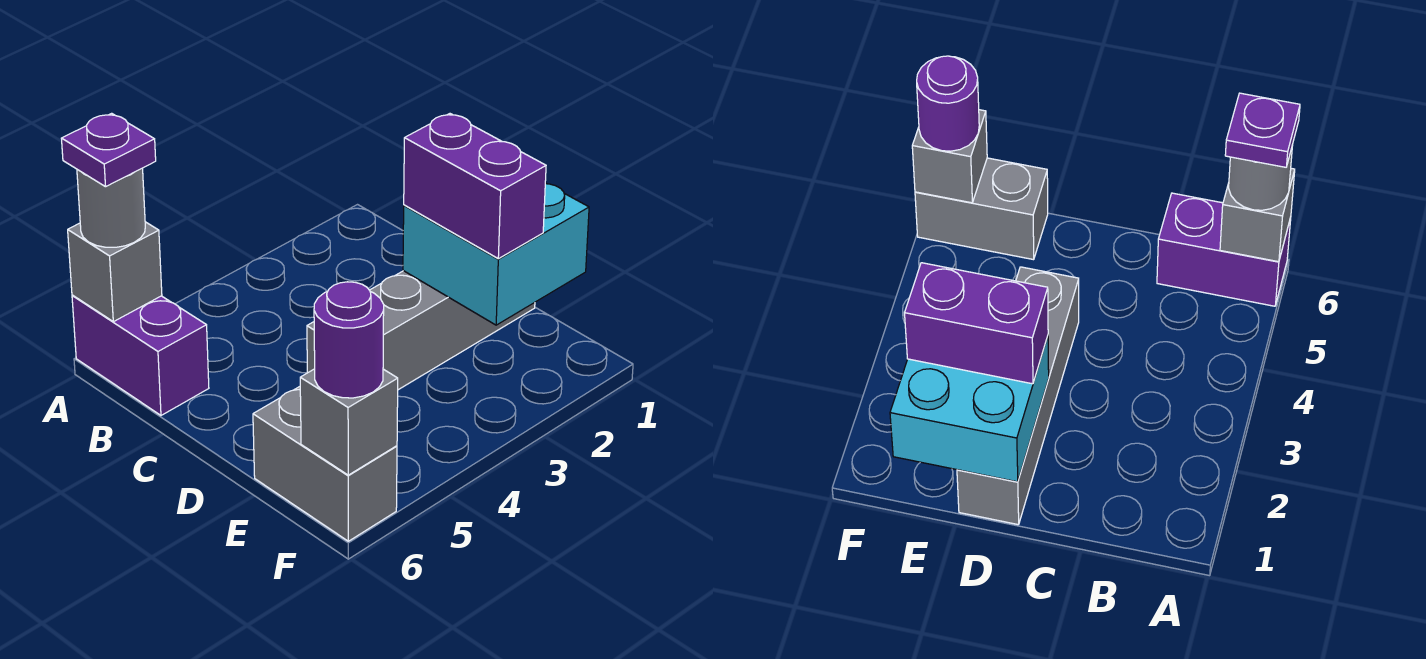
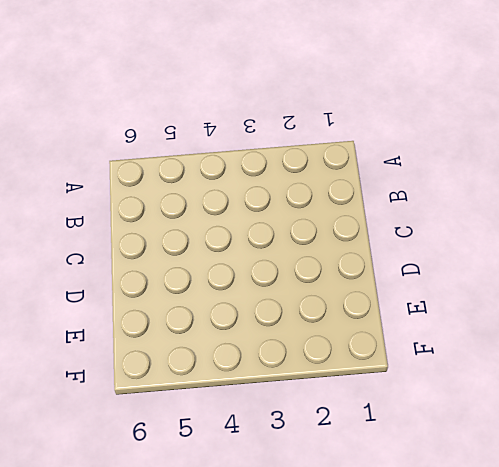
none -> purple brick A6:B6 level 1
none -> grey brick D1:D4 level 1

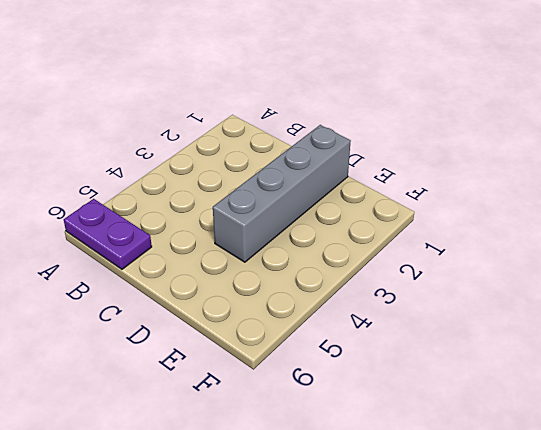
purple plate A6:B6 level 1 -> purple brick A6:B6 level 1
none -> grey brick E6:F6 level 1
none -> grey brick A6 level 2

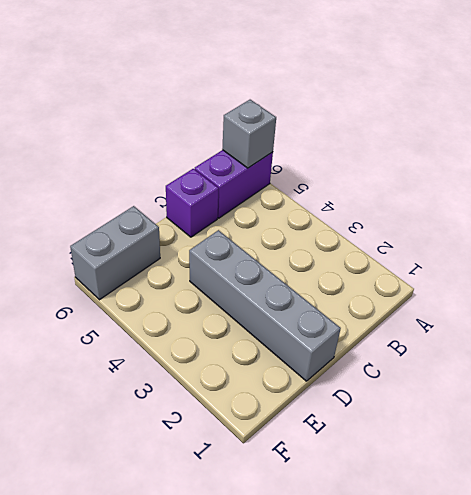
purple brick C6 level 1 -> none
none -> cyan brick D1:E2 level 2
none -> grey brick F6 level 2

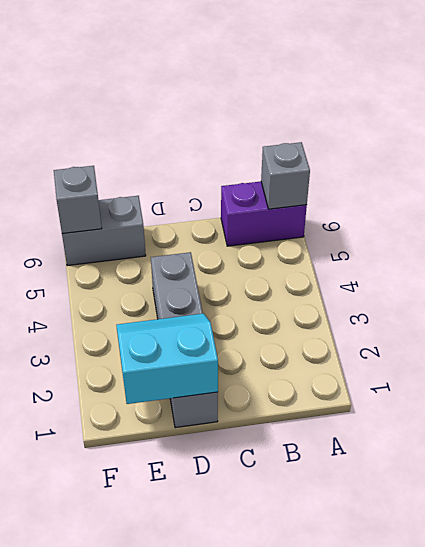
cyan slope D1:E2 level 2 top 1 -> cyan brick D1:E2 level 2
none -> grey round brick A6 level 3
none -> purple brick D2:E2 level 3

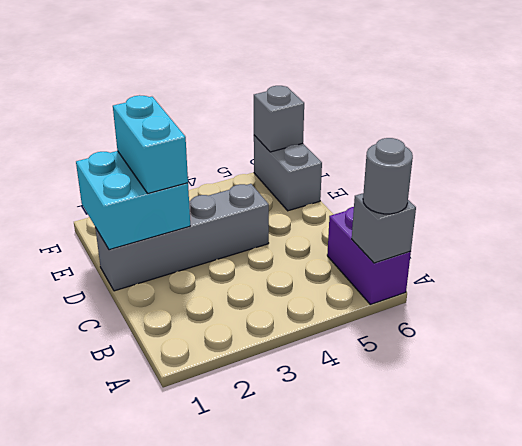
cyan brick D2:E2 level 3 -> purple brick D2:E2 level 3
none -> purple round brick F6 level 3
none -> purple plate A6 level 4

